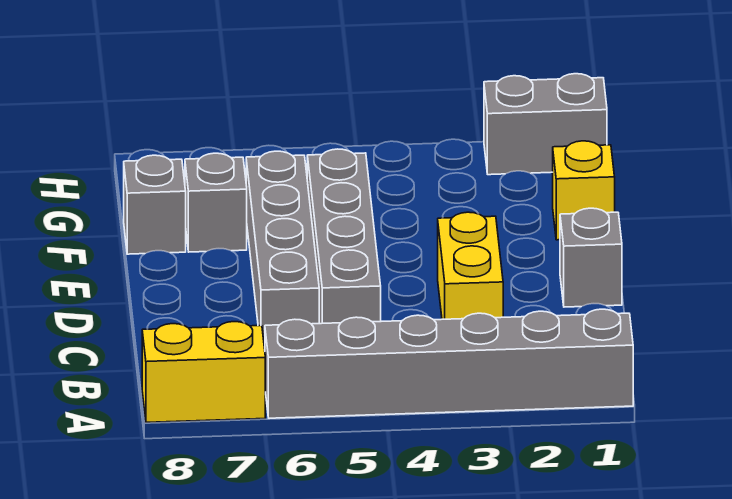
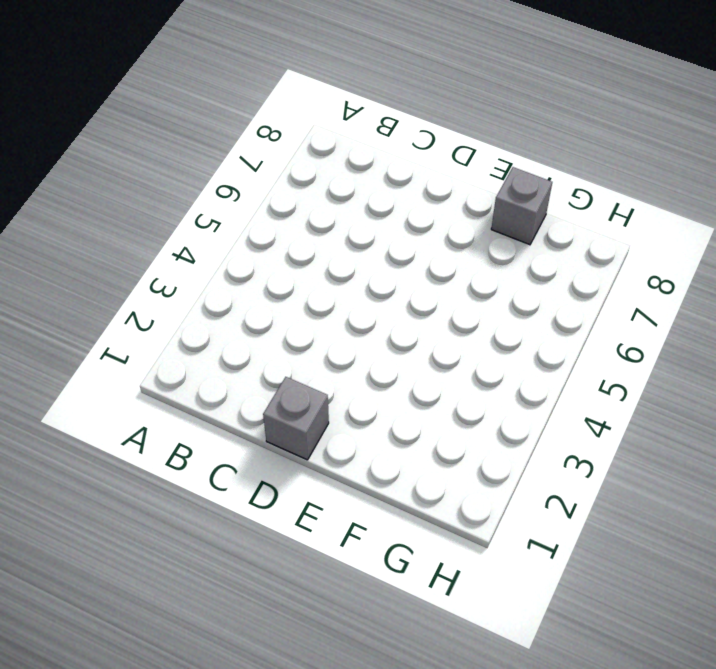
none -> grey brick A1:A6 level 1
none -> yellow brick A7:A8 level 1

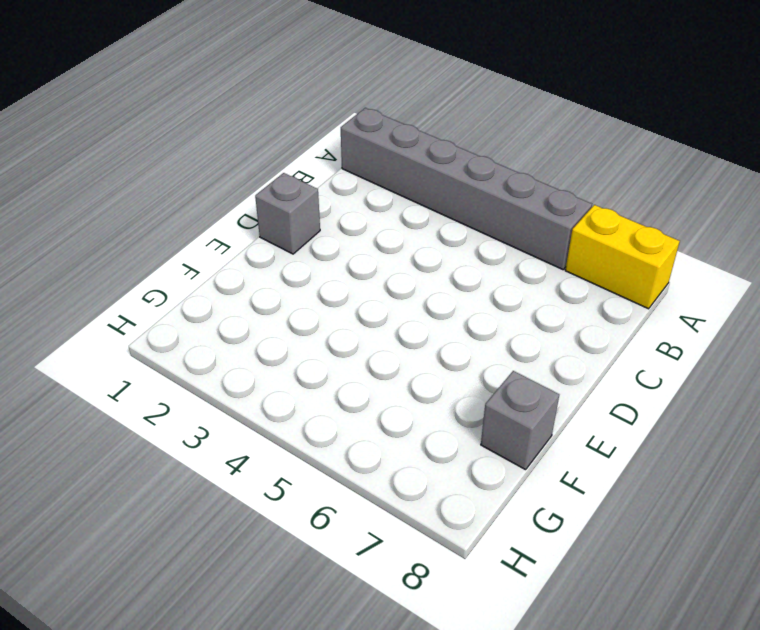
none -> yellow brick C3:D3 level 1
none -> grey brick C5:F5 level 1

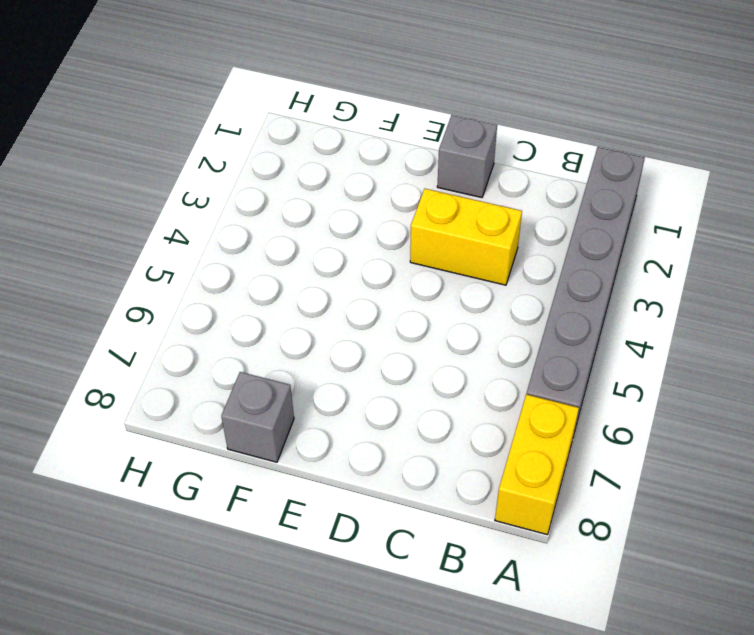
none -> grey brick C5:F5 level 1
none -> grey brick C6:F6 level 1

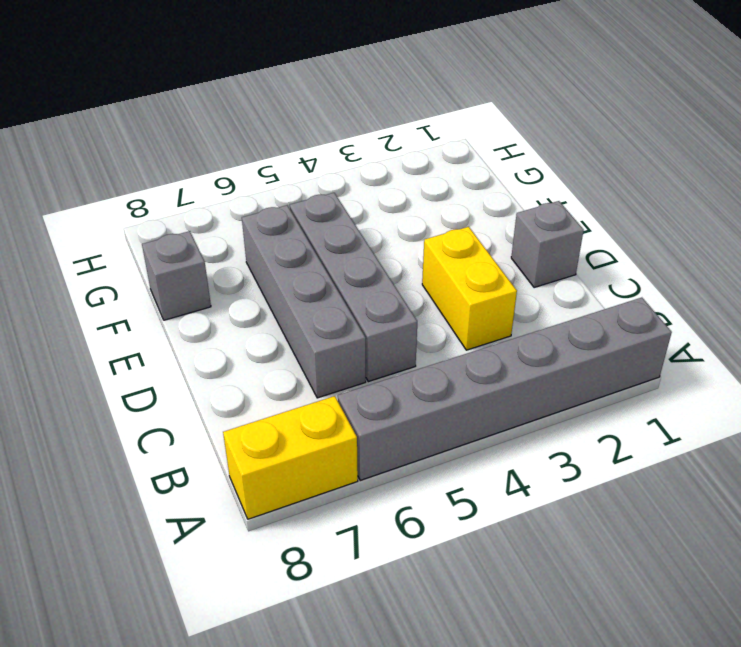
none -> yellow brick F1 level 1
none -> grey brick F7 level 1

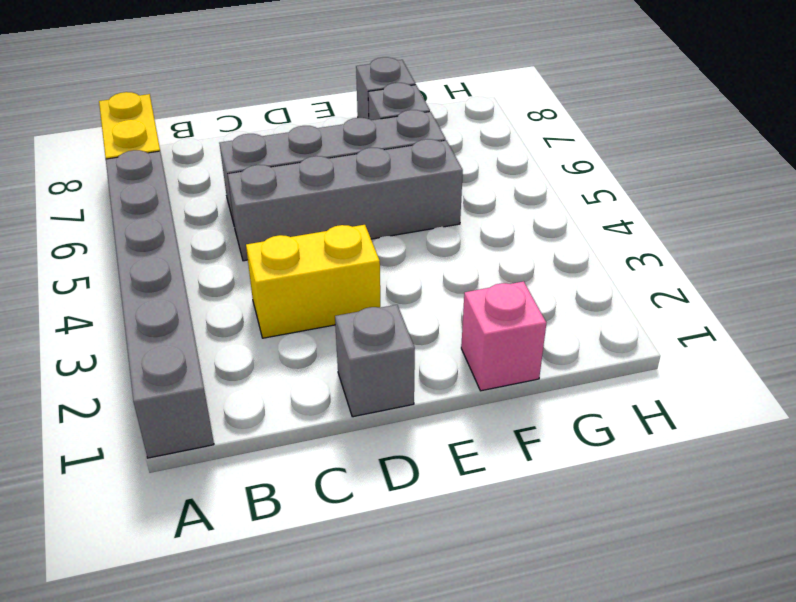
pink brick F1 level 1 -> yellow brick F1 level 1
none -> grey brick H1:H2 level 1

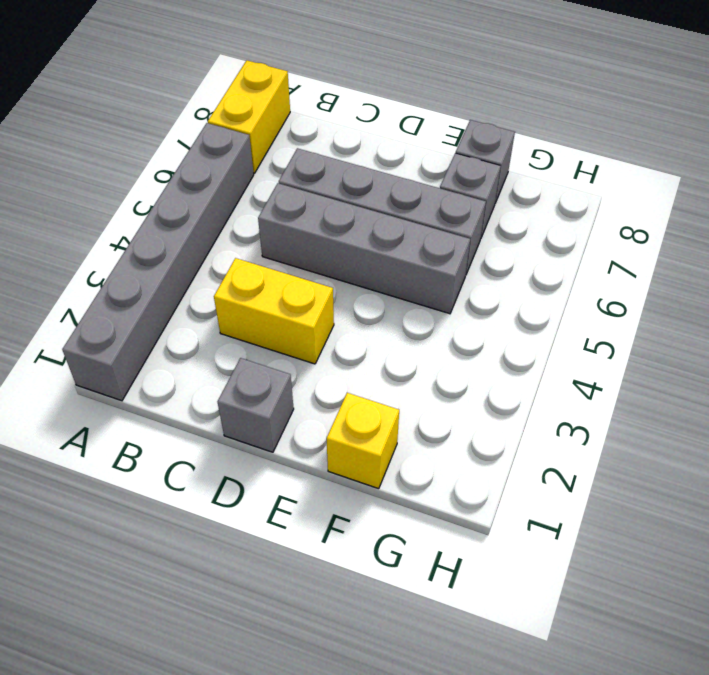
none -> grey brick H1:H2 level 1

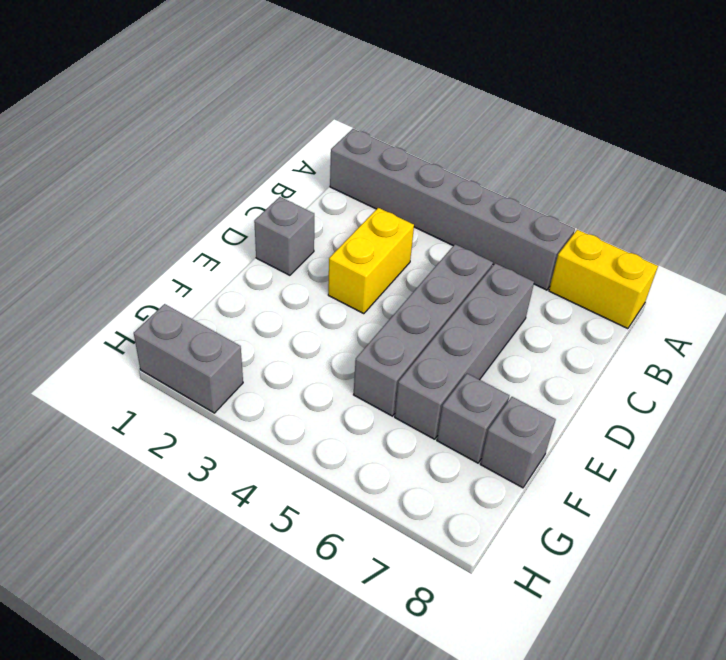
none -> yellow brick F1 level 1

